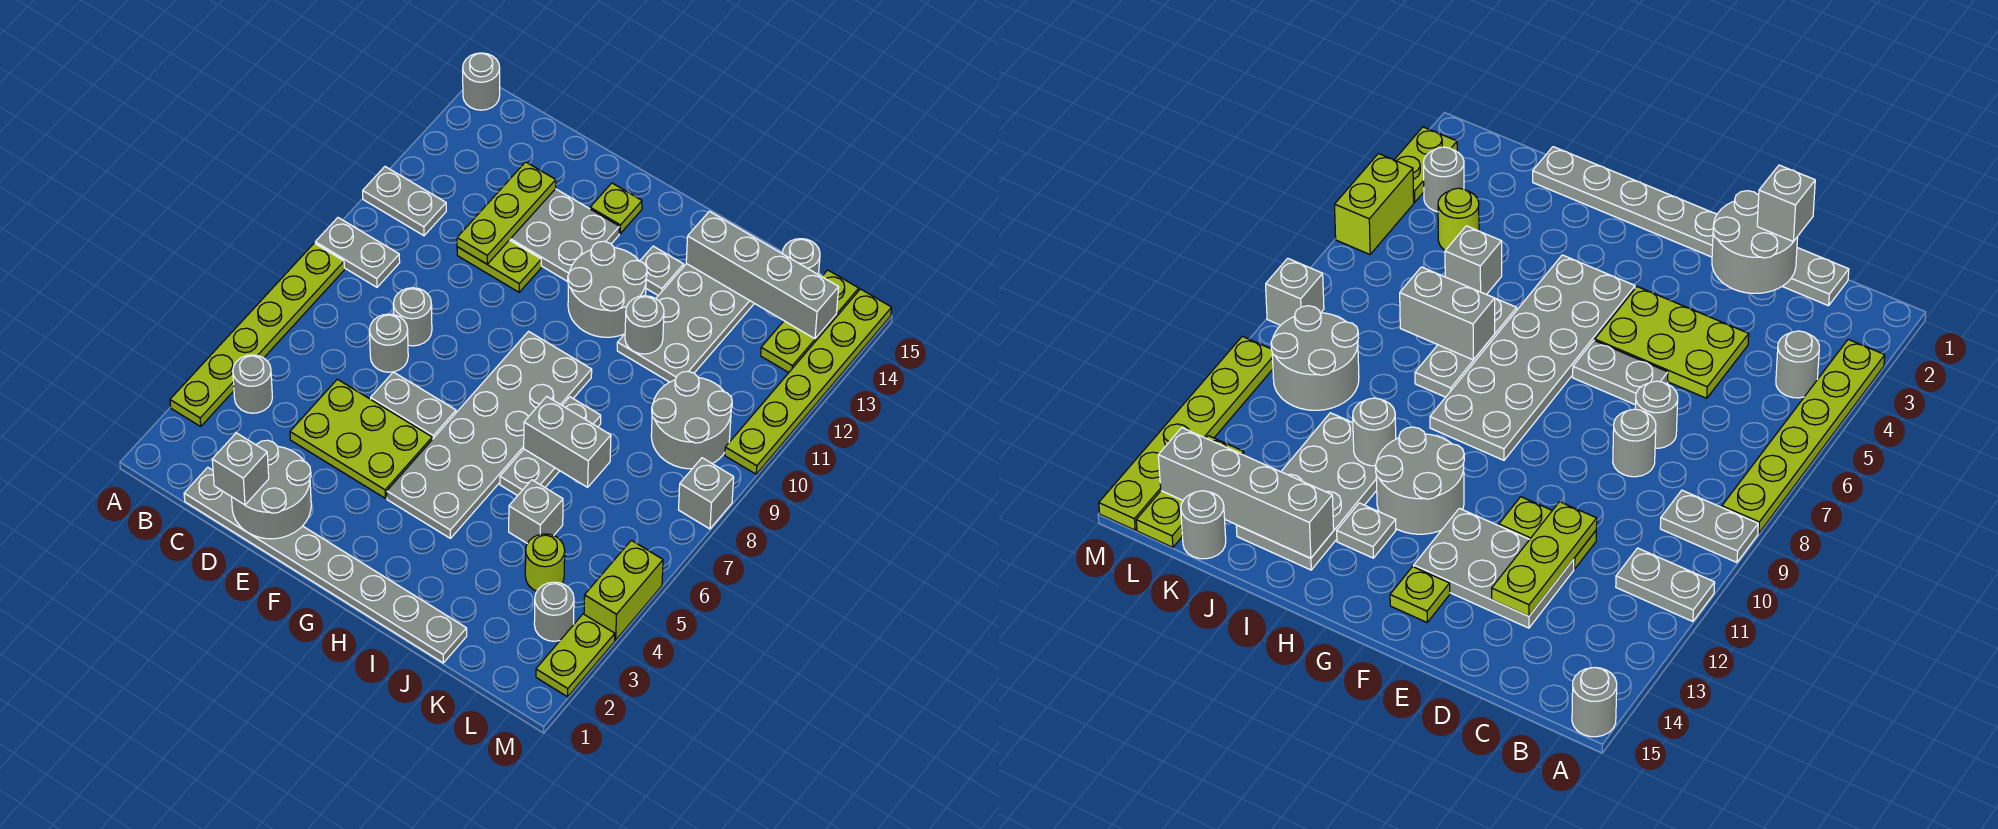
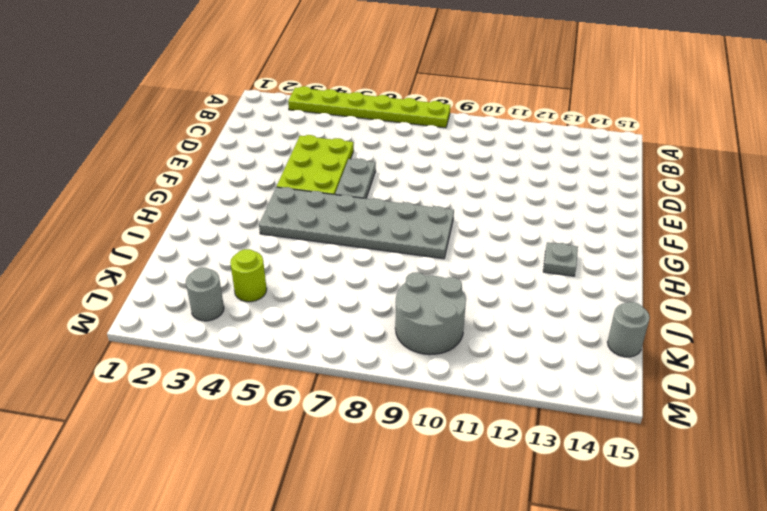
none -> grey plate A9:B9 level 1
none -> grey plate A11:B11 level 1
none -> grey round brick A15 level 1
none -> grey round brick B4 level 1

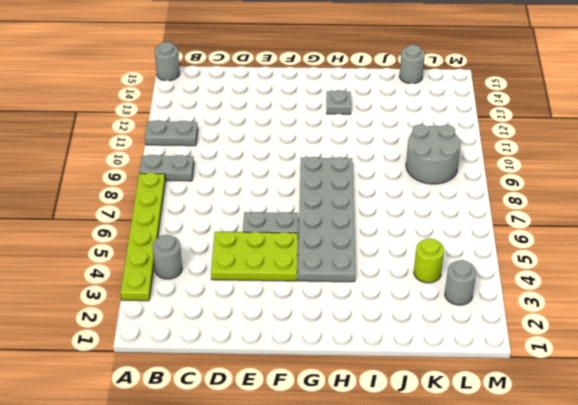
none -> grey plate C1:J1 level 1
none -> grey round brick D7 level 1
none -> grey round brick D8 level 1
none -> lime plate D11:E11 level 1

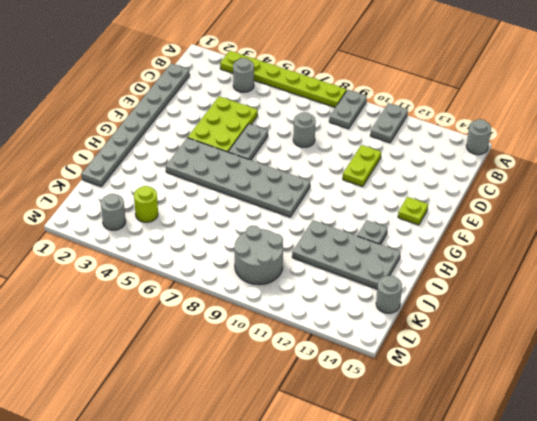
none -> grey round brick D7 level 1
none -> grey plate D12:F13 level 1
none -> grey round brick G11:H12 level 1
none -> grey plate I6:I8 level 1

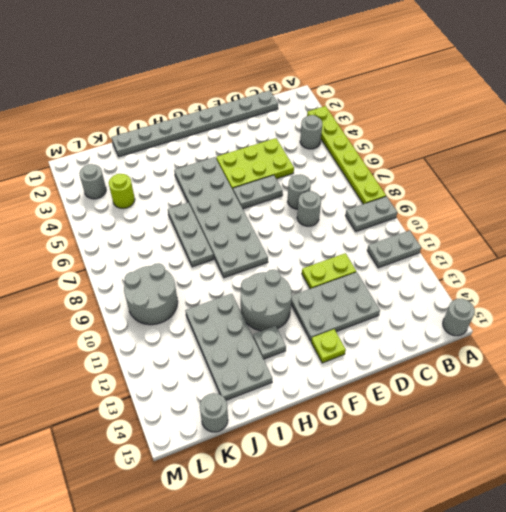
none -> grey brick J5 level 1
none -> lime plate L13:L15 level 1
none -> lime plate M2:M3 level 1
none -> lime brick M4:M5 level 1

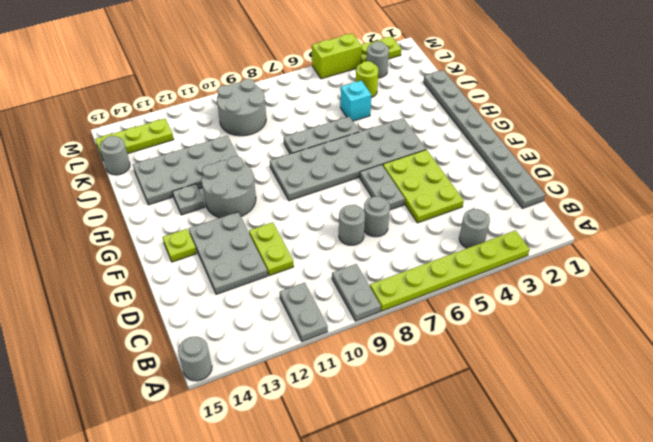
cyan brick J5 level 1 -> grey brick J5 level 1
none -> grey brick M8 level 1
none -> lime plate M10:M15 level 1
none -> grey round brick D1:E2 level 2
none -> lime plate D11:D13 level 2

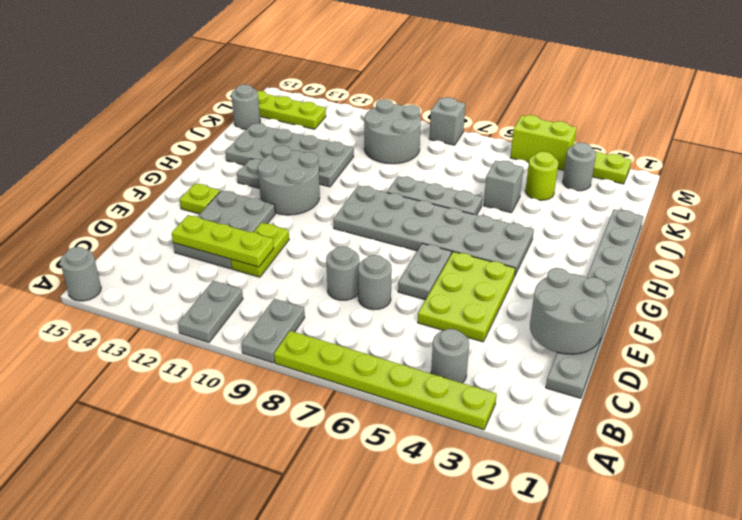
none -> lime plate M10:M15 level 1
none -> grey brick I7:J7 level 2
none -> grey round brick I11 level 2
none -> grey brick I14:L14 level 2

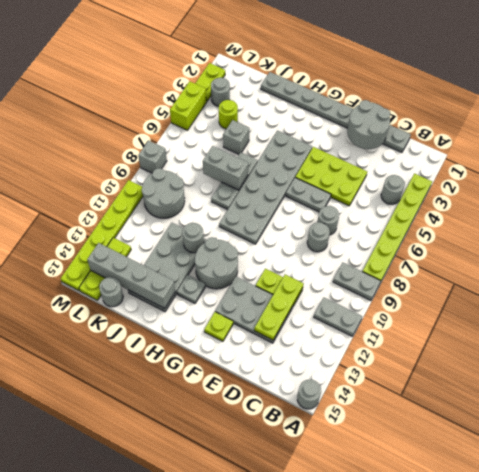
none -> grey brick D1 level 3

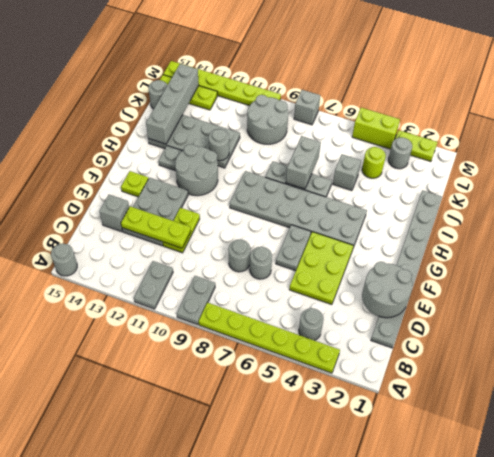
grey brick D14 level 1 -> grey brick D1 level 3

